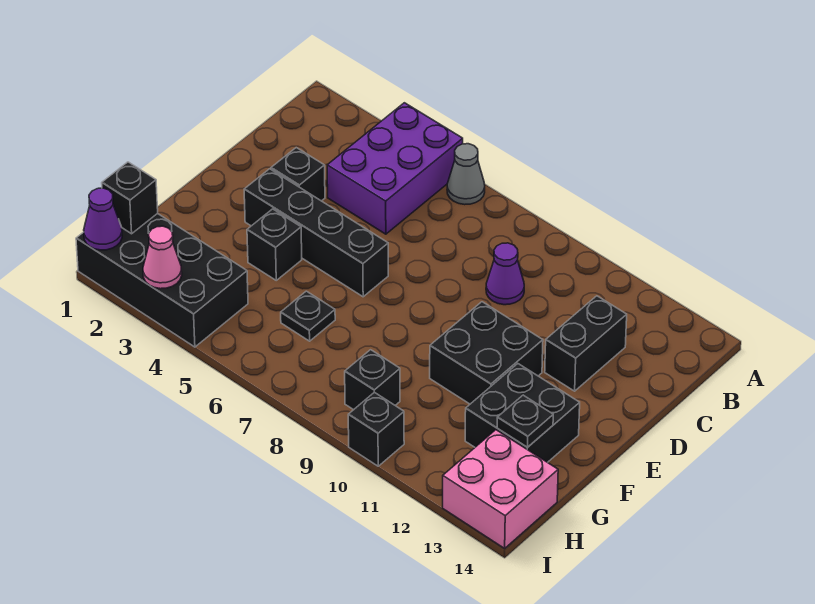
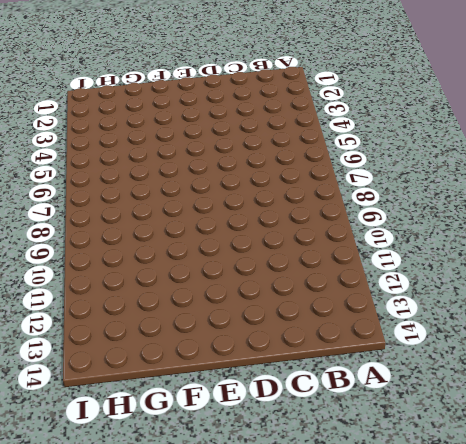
none -> purple brick A4:C5 level 1
none -> grey cone A6 level 1
none -> purple cone C9 level 1

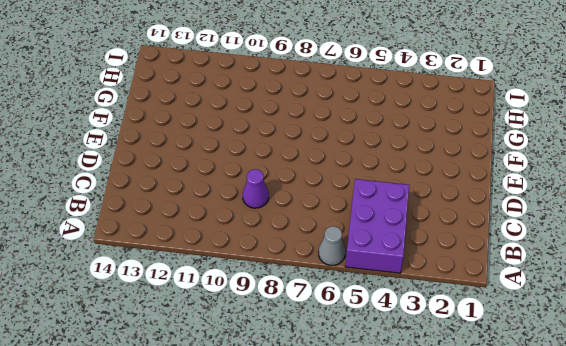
none -> black brick C12:D12 level 1
none -> black brick D3 level 1
none -> black brick E3:E6 level 1

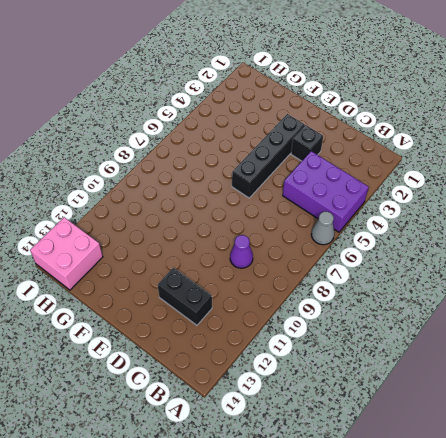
none -> black brick E10:F11 level 1
none -> black brick F4 level 1
none -> black brick F12:G13 level 1

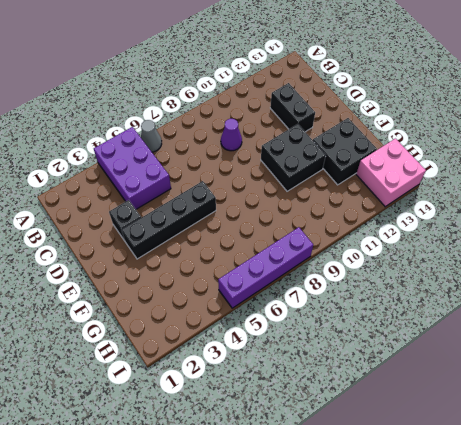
purple brick I5:I8 level 1 -> none
none -> black brick F4 level 1
none -> black plate G6 level 1
none -> black brick H1:I4 level 1

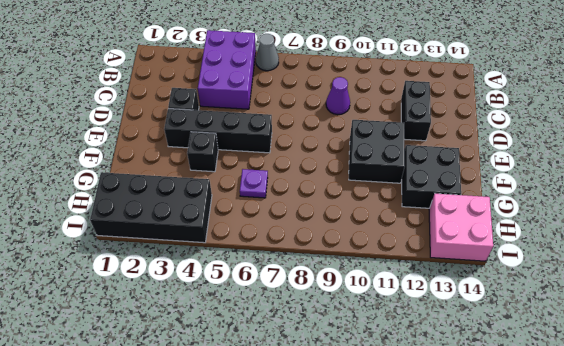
purple plate G6 level 1 -> black plate G6 level 1
none -> black brick H9 level 1
none -> black brick I10 level 1
none -> black plate G13 level 2

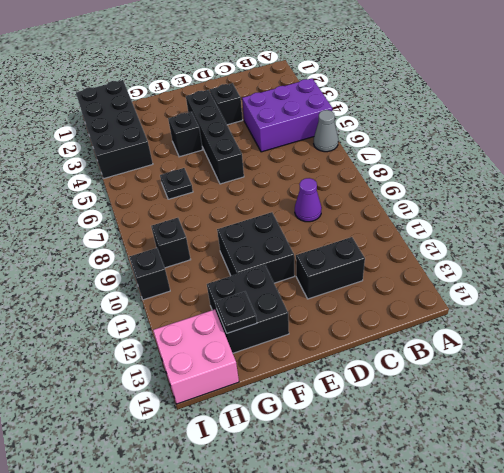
none -> black brick H1 level 2
none -> purple cone I1 level 2
none -> pink cone I3 level 2

